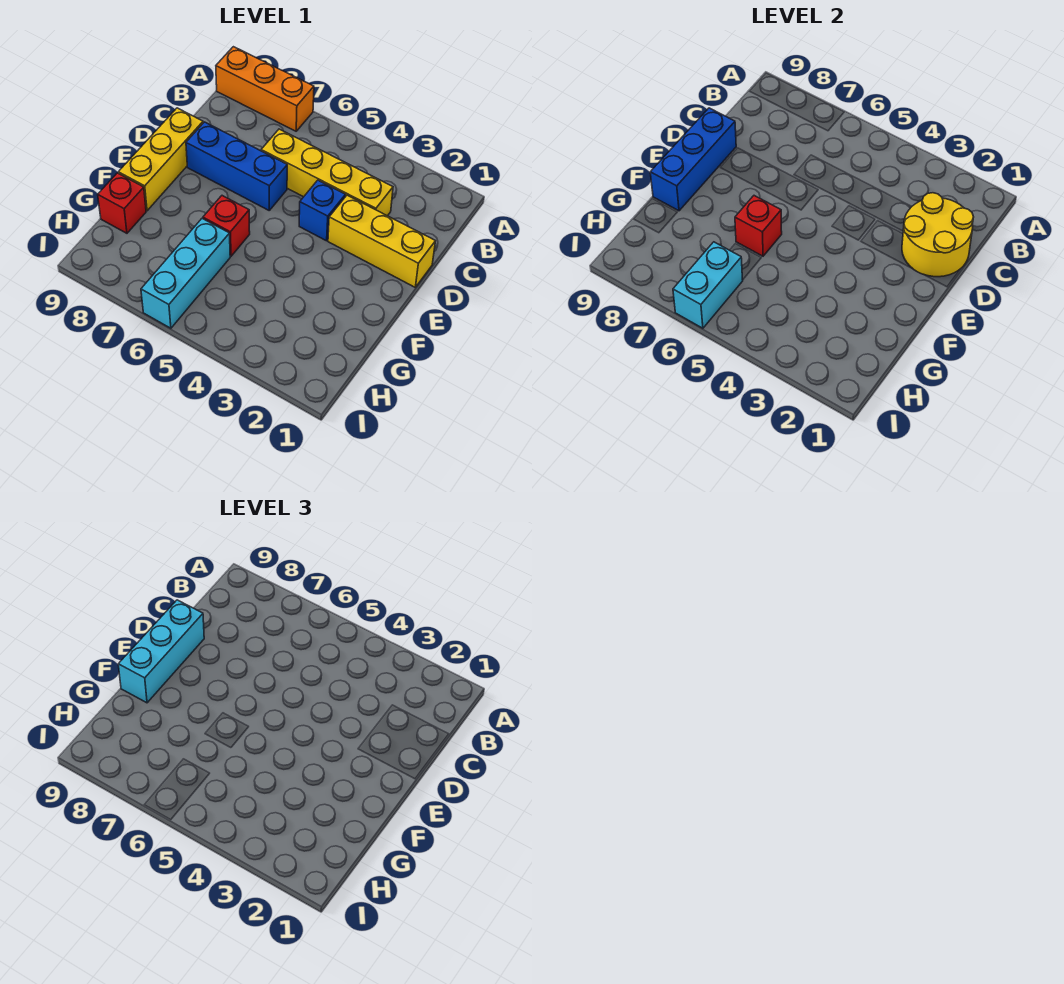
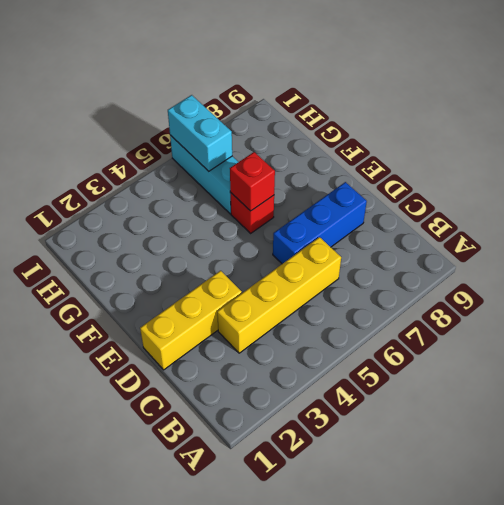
none -> orange brick A7:A9 level 1
none -> blue brick D4 level 1
none -> yellow brick D9:F9 level 1

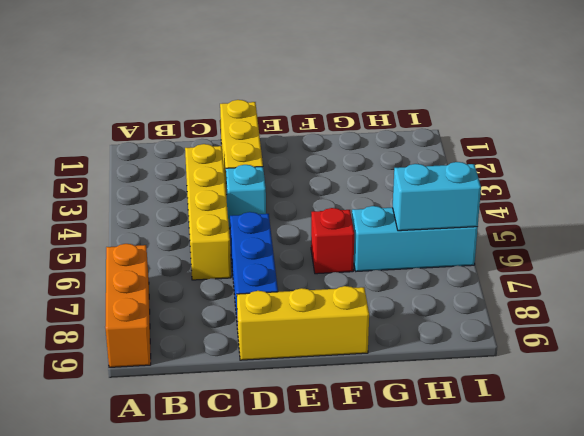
cyan brick D4 level 1 -> blue brick D4 level 1
none -> red brick G9 level 1
none -> yellow round brick C1:D2 level 2
none -> blue brick D9:F9 level 2

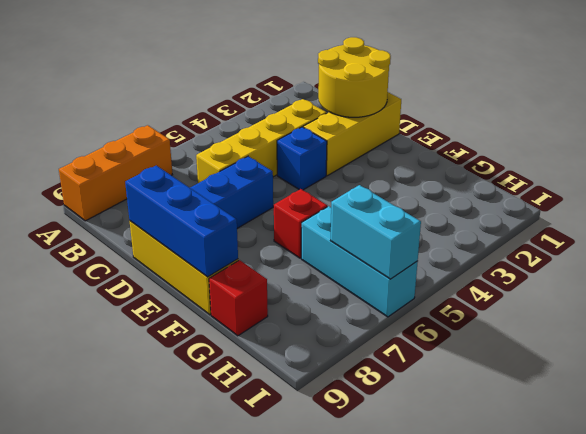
none -> red brick F6 level 2
none -> cyan brick D9:F9 level 3

